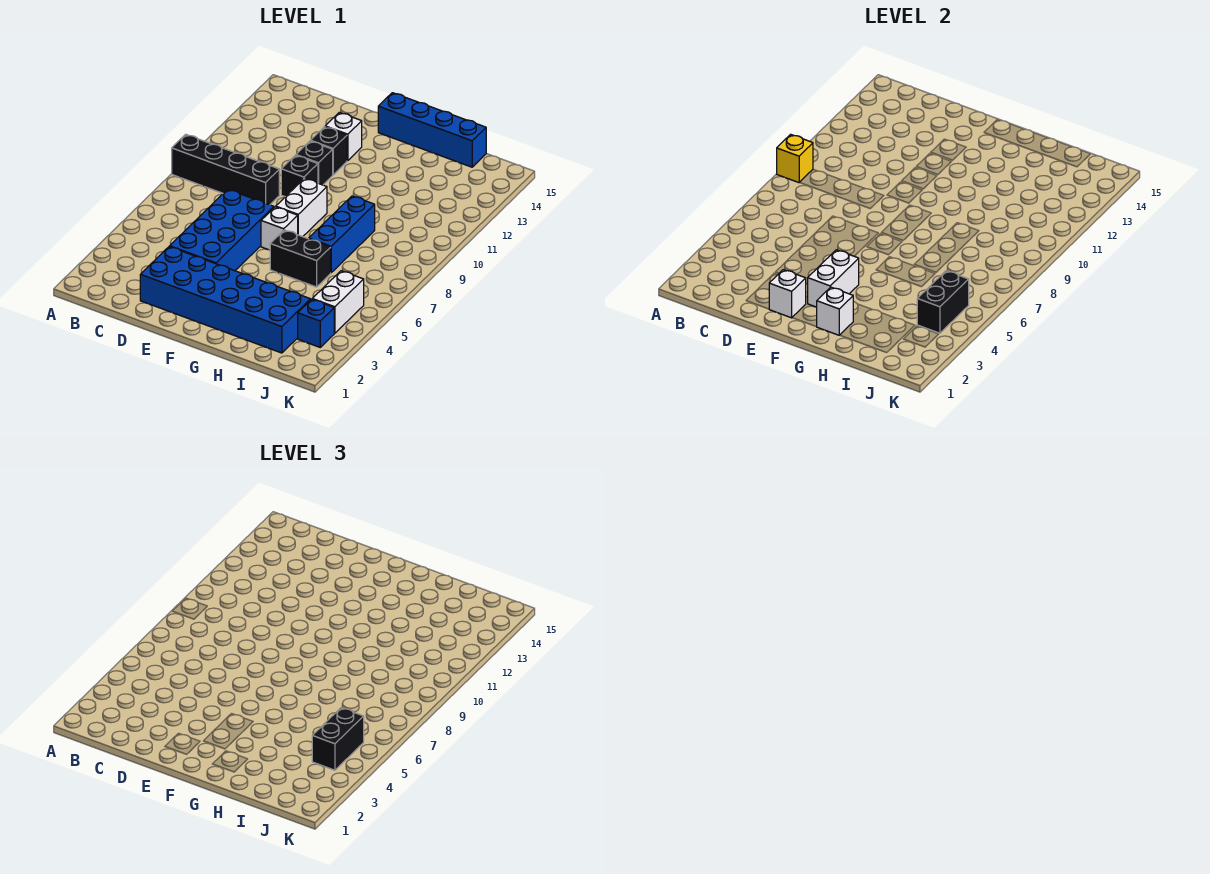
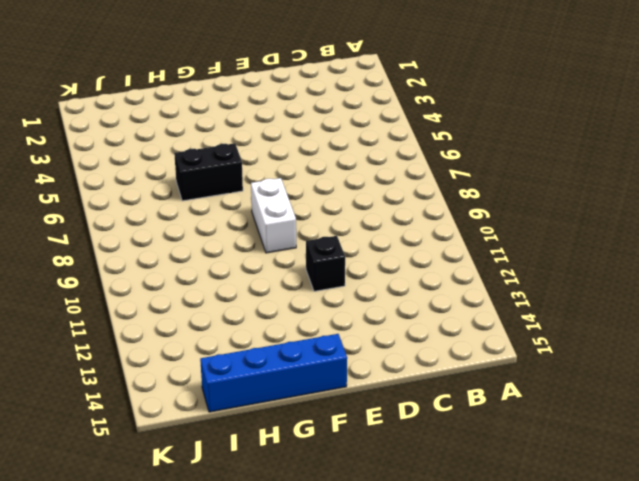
none -> black brick A9:D9 level 1
none -> blue brick D2:I3 level 1
none -> blue brick D4:E7 level 1

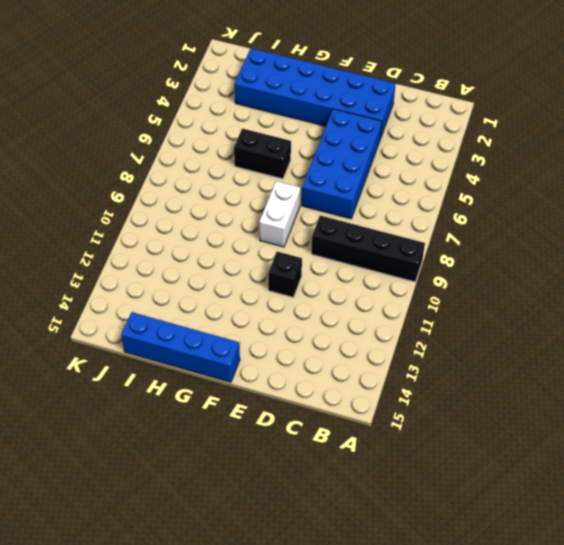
none -> black brick E10 level 1
none -> black brick E12 level 1
none -> white brick E13 level 1

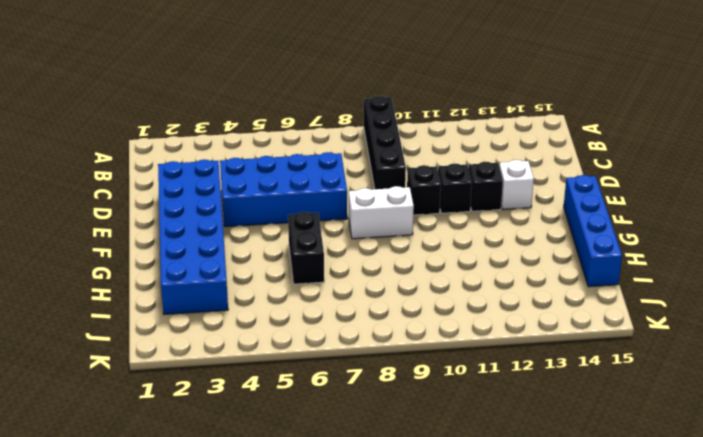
none -> white brick F7 level 1
none -> blue brick H7:H9 level 1
none -> blue brick J3 level 1

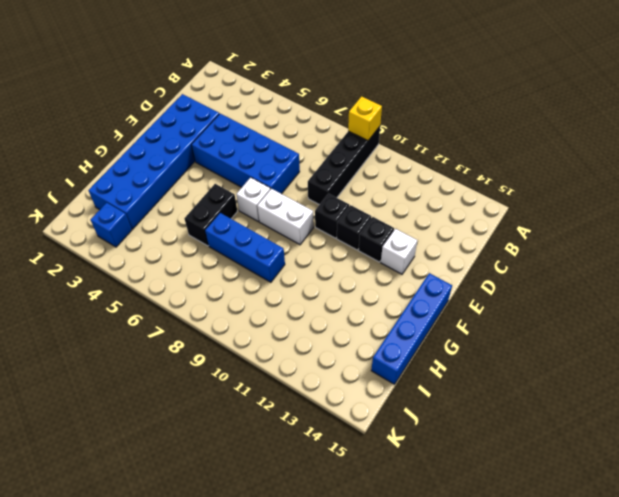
none -> white brick J4:J5 level 1
none -> white brick E2 level 2
none -> white brick F3:F4 level 2

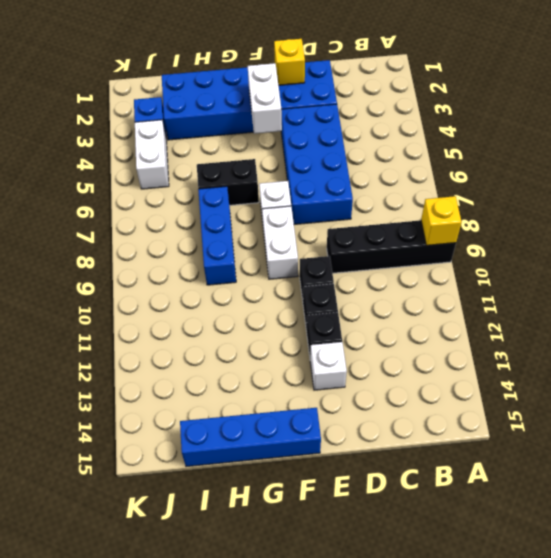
yellow brick E2 level 2 -> white brick E2 level 2
none -> white brick G2 level 2
none -> black brick J4:J5 level 2
none -> black brick J4:J5 level 3

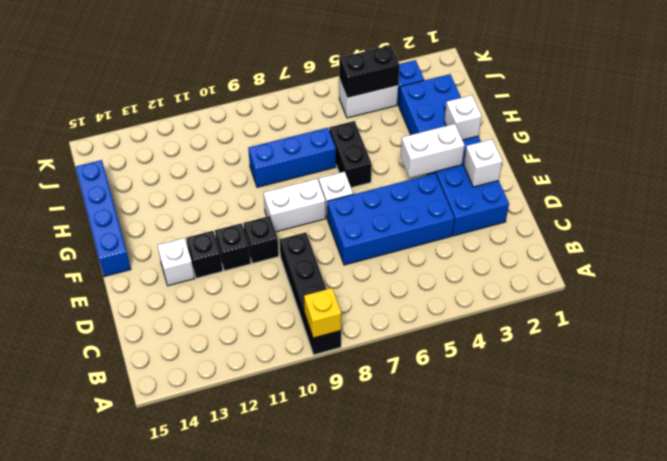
none -> black brick J4:J5 level 3

